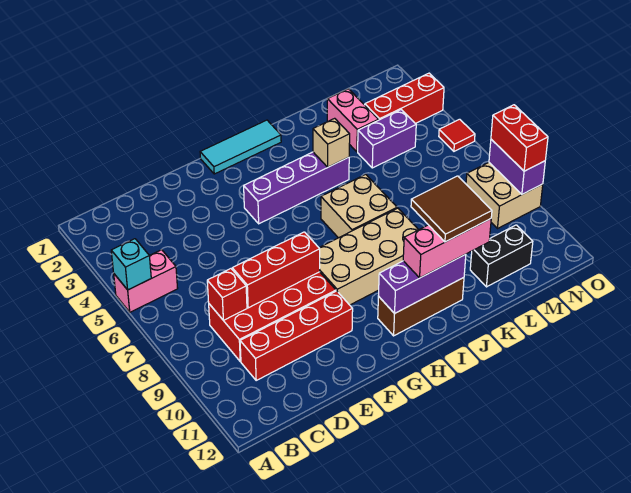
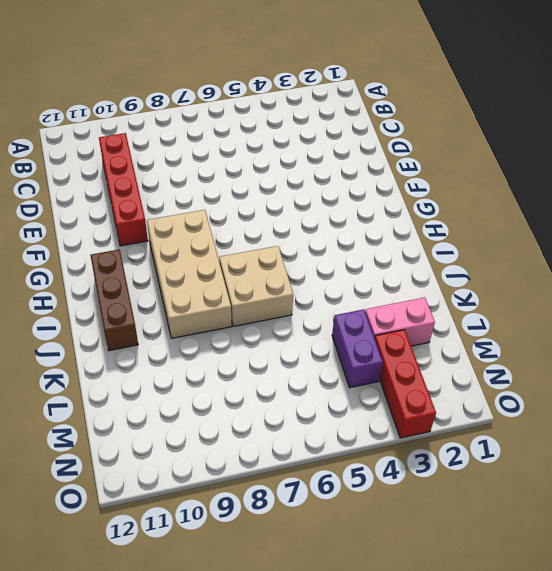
none -> pink brick A5:B5 level 1
none -> red brick C8:F9 level 1
none -> cyan tile G1:I1 level 1

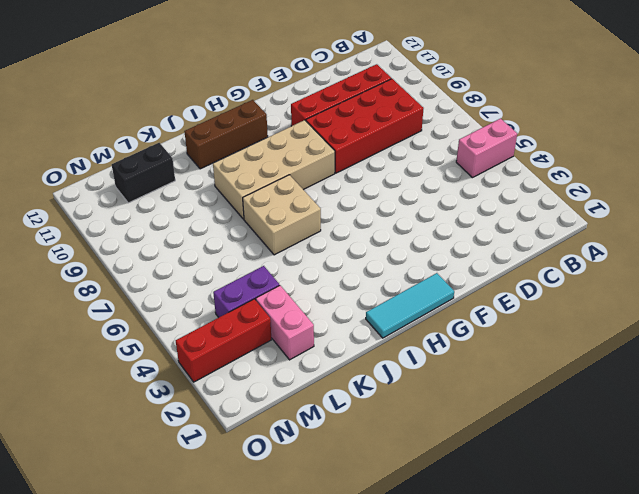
none -> purple brick G4:J4 level 1
none -> tan brick N8:O9 level 1
none -> red tile O5 level 1

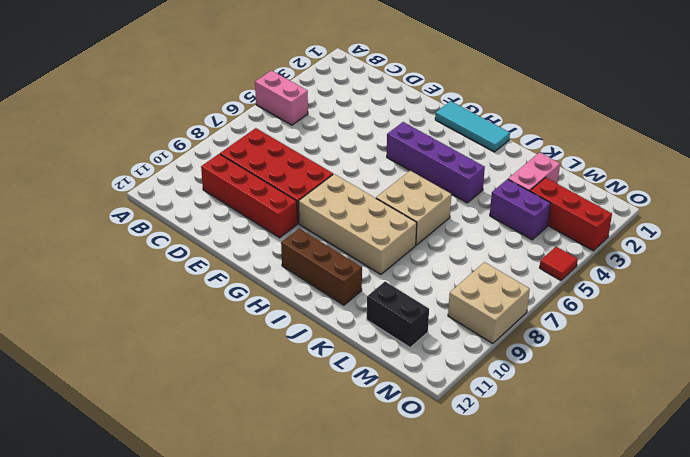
none -> cyan brick A5 level 2
none -> red brick C8 level 2
none -> red brick D8:F8 level 2

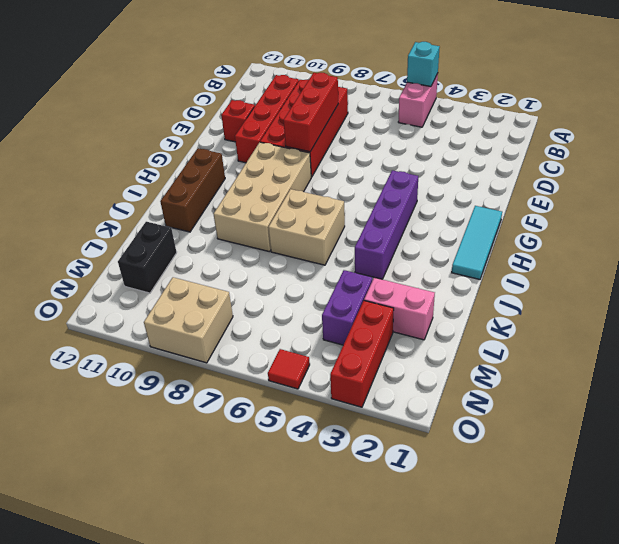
red brick E11 level 1 -> red brick C8 level 2
none -> purple brick H11:J11 level 2
none -> tan brick J4 level 2
none -> purple brick O8:O9 level 2

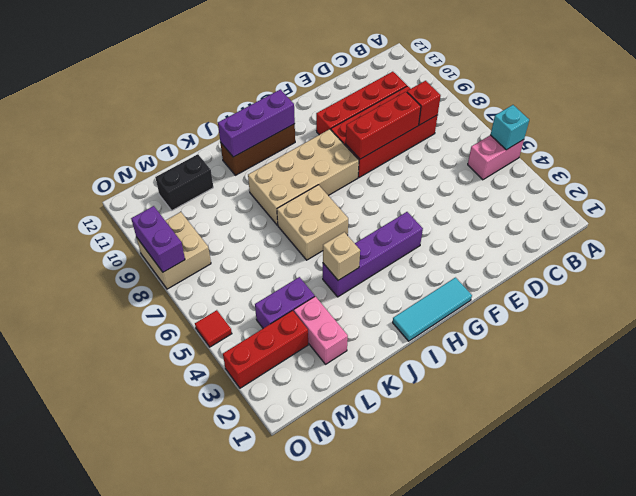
none -> pink brick I11:K11 level 3
none -> red brick O8:O9 level 3
none -> brown tile J10:K11 level 4

